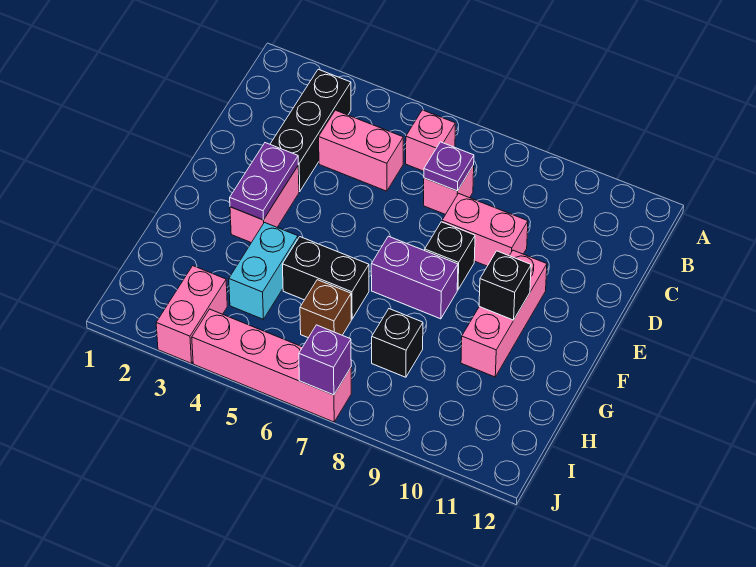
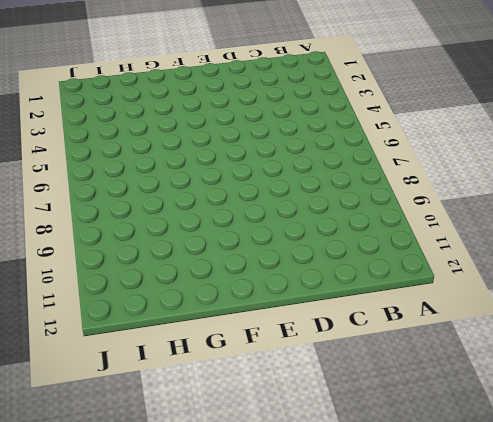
none -> black brick B3:D3 level 1
none -> pink brick B6 level 1
none -> pink brick C4:C5 level 1

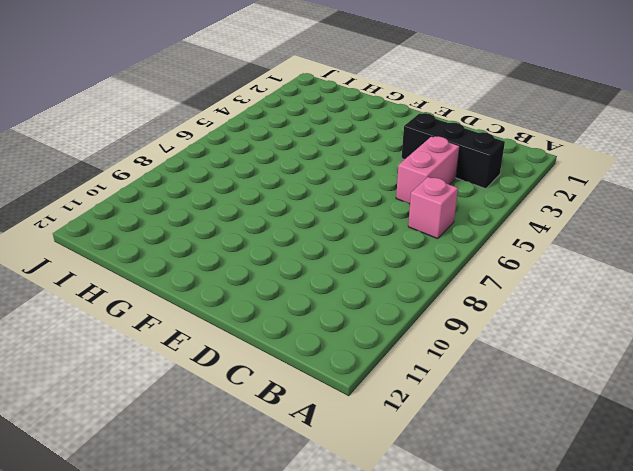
none -> pink brick C7 level 1
none -> pink brick D8:D9 level 1
none -> pink brick E3:F3 level 1

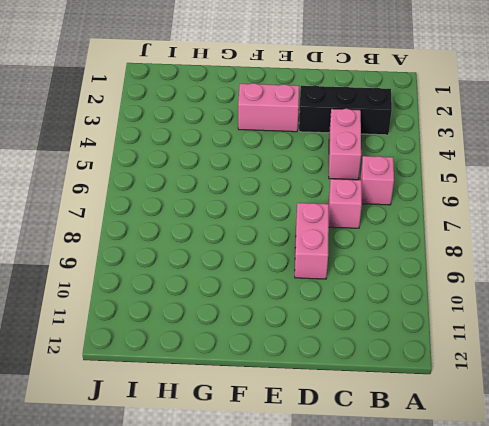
none -> black brick E8 level 1
none -> pink brick E10:G10 level 1
none -> purple brick F7:F8 level 1

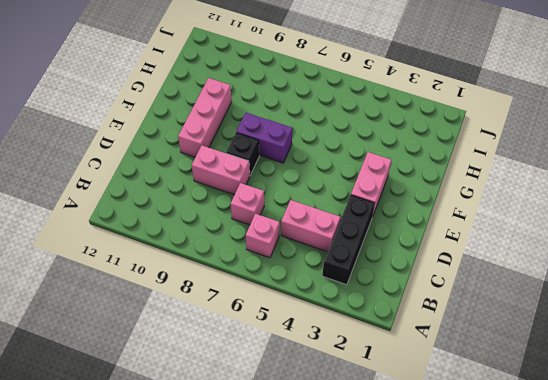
none -> cyan brick G4:H4 level 1
none -> black brick G5:G6 level 1
none -> brown brick H6 level 1

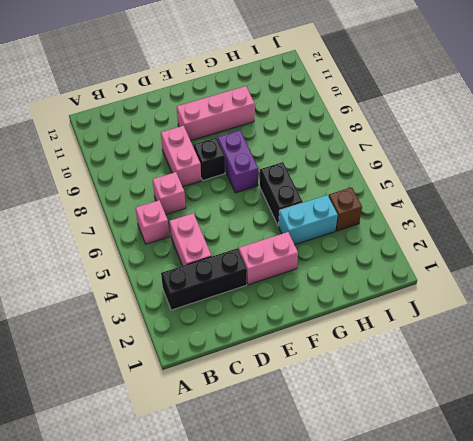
brown brick I4 level 1 -> brown brick H6 level 1
none -> black brick H8 level 1
none -> pink brick I3:J3 level 1
none -> pink brick J4:J7 level 1

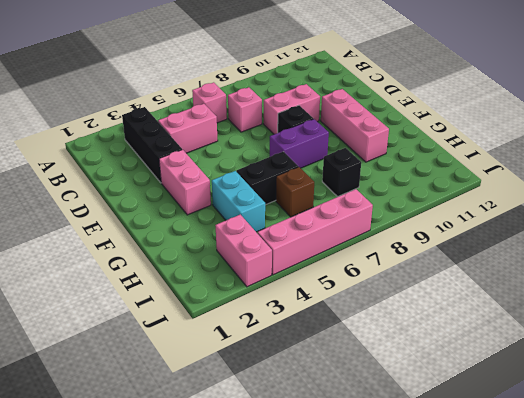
none -> purple plate C7 level 2
none -> purple plate E3:F3 level 2
none -> black brick F10 level 2

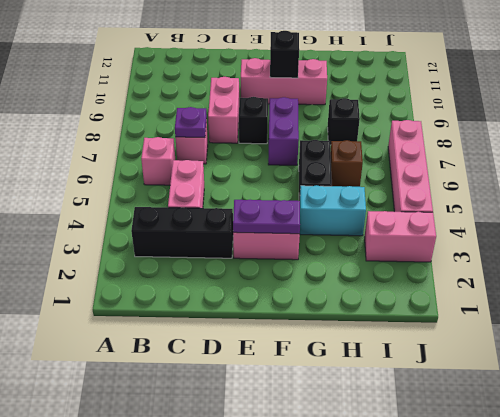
none -> purple brick J7 level 2

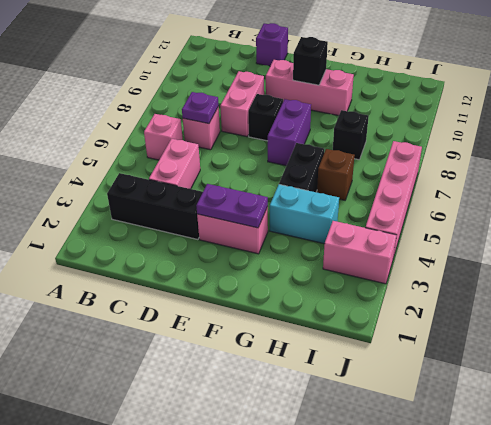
purple brick D12 level 1 -> purple brick J7 level 2

